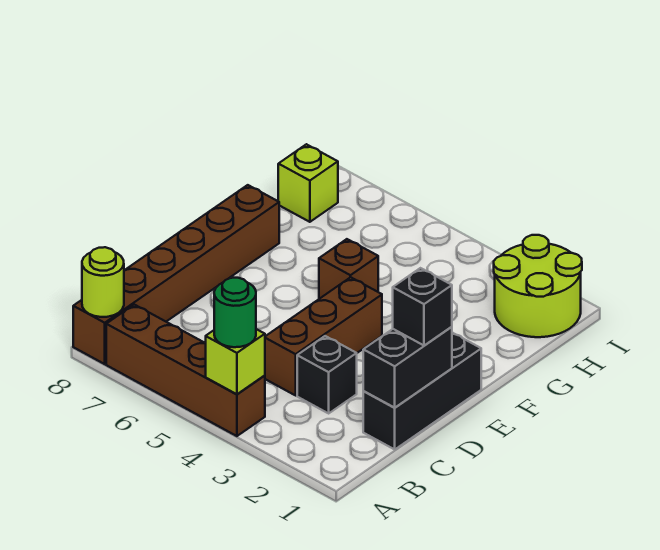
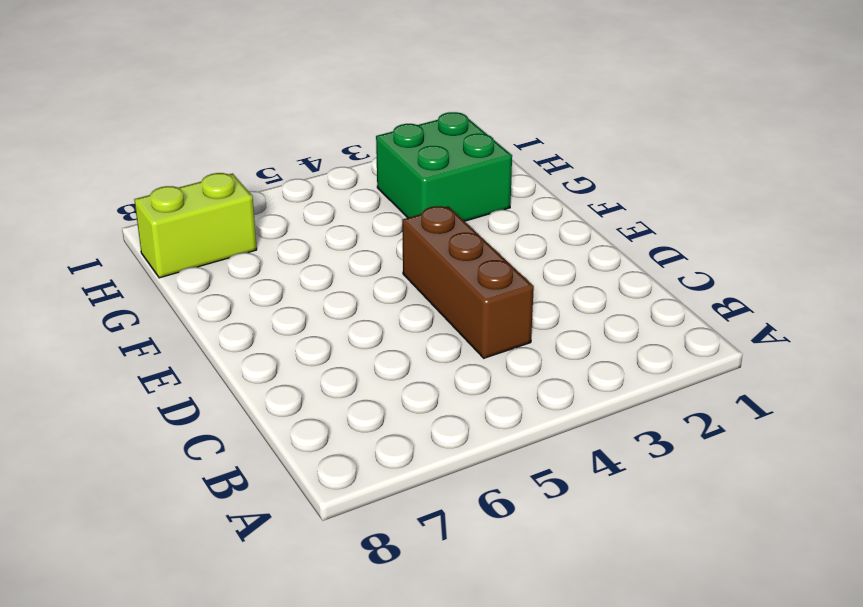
green brick G2:H3 level 1 -> lime round brick H1:I2 level 1
lime brick H7:H8 level 1 -> lime brick H8 level 1
none -> brown brick A4:A7 level 1
none -> brown brick A8:F8 level 1
none -> black brick C1:E1 level 1

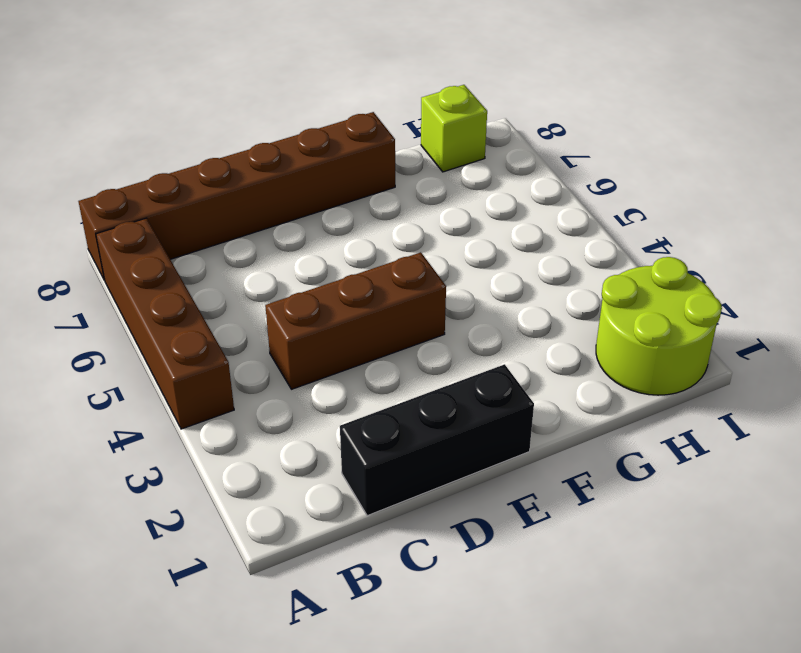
none -> black brick C3 level 1
none -> brown brick F5 level 1
none -> lime brick A4 level 2

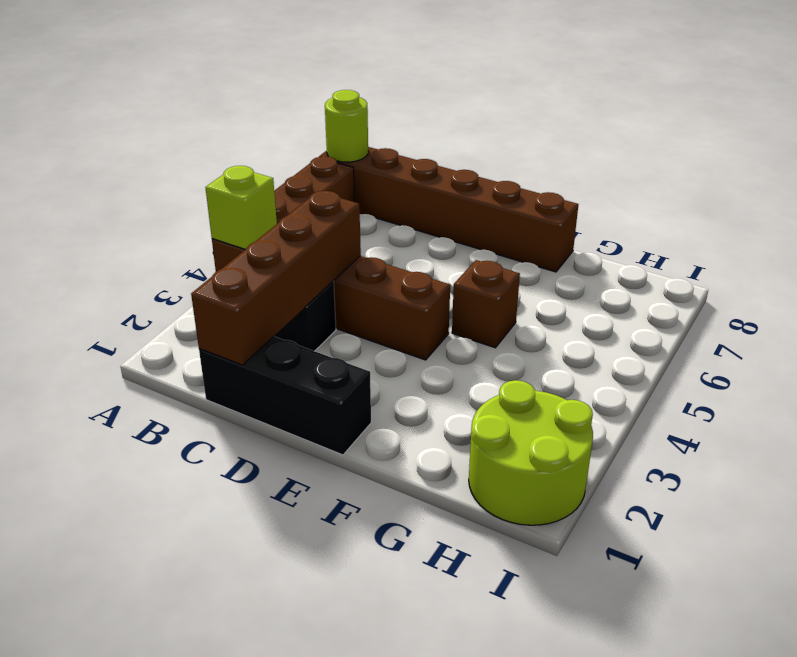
brown brick C1:C4 level 2 -> black brick C1:D1 level 2
none -> lime brick H8 level 1
none -> green round brick A4 level 3
none -> black brick D1 level 3

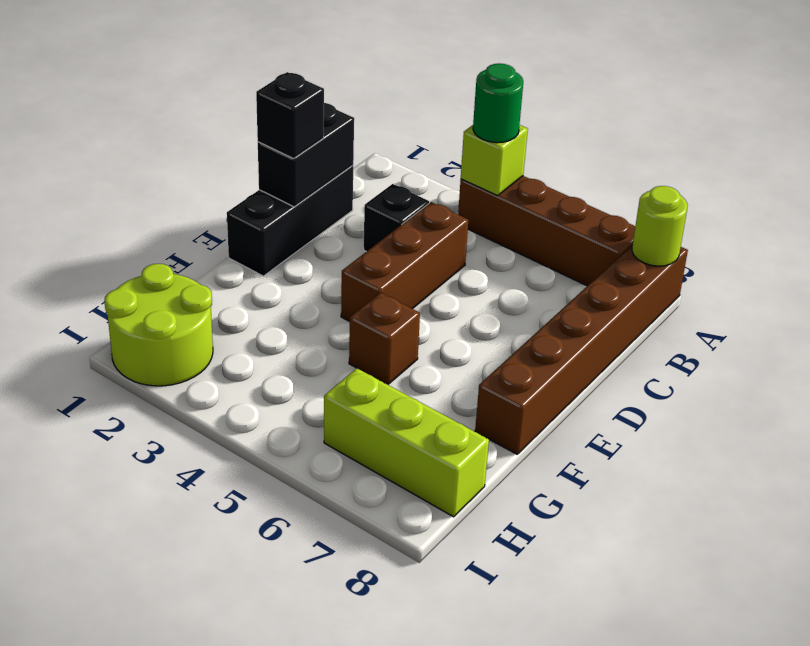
lime brick H6:H8 level 1 -> lime brick H8 level 1

